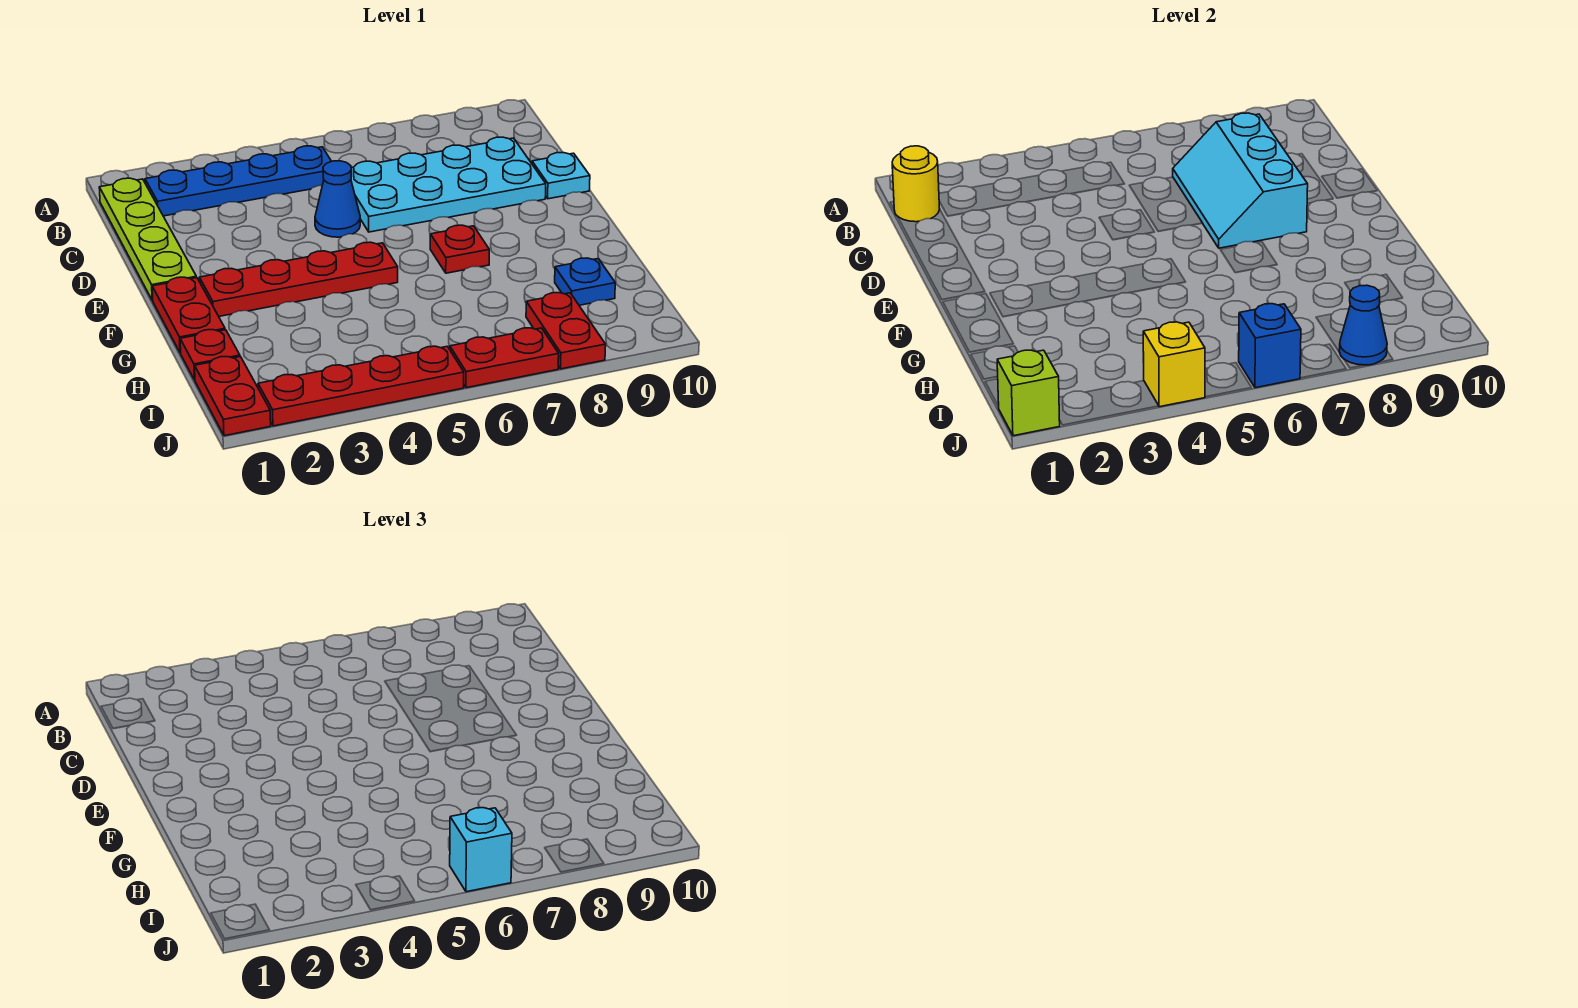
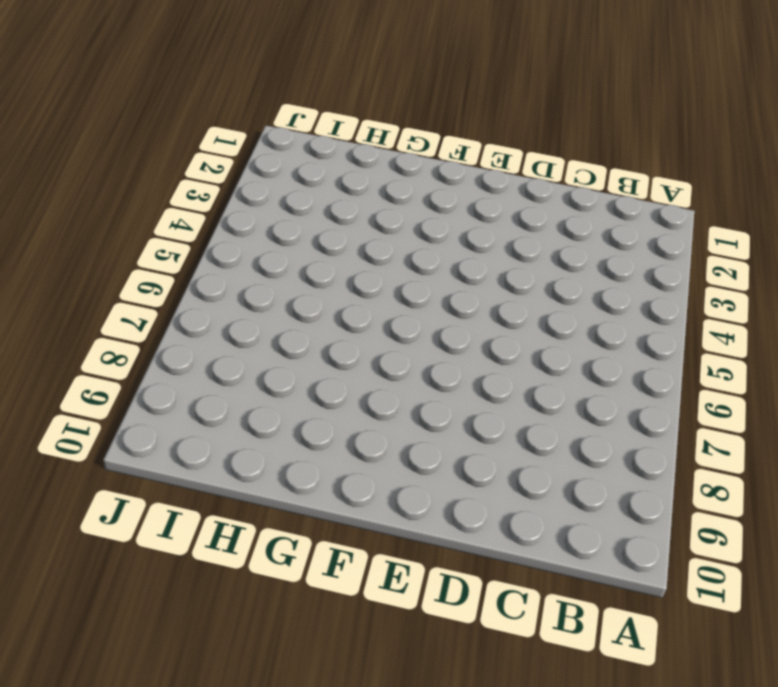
none -> lime plate B1:E1 level 1
none -> blue plate B2:B5 level 1
none -> cyan plate C6:D9 level 1

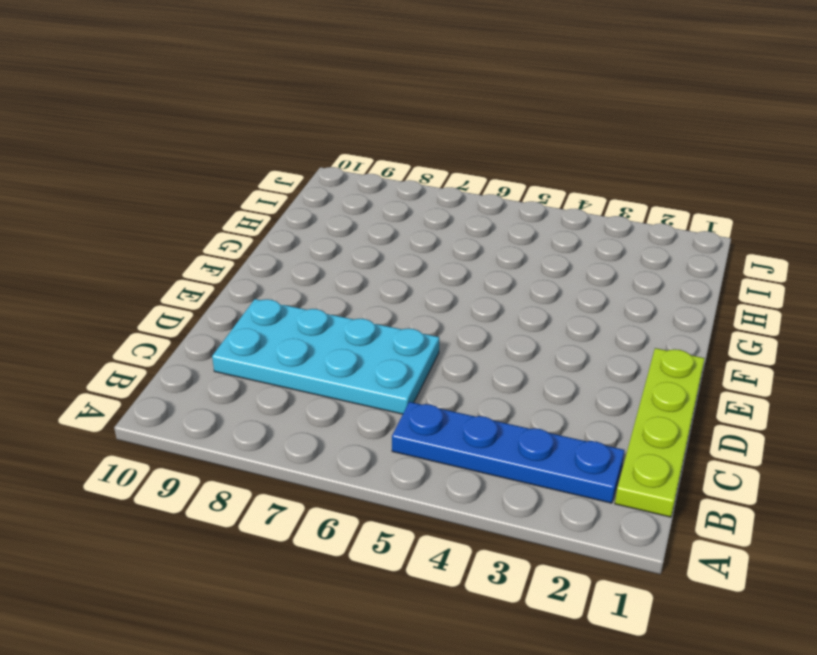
none -> blue cone D5 level 1
none -> cyan plate D10 level 1
none -> red plate F1:G1 level 1

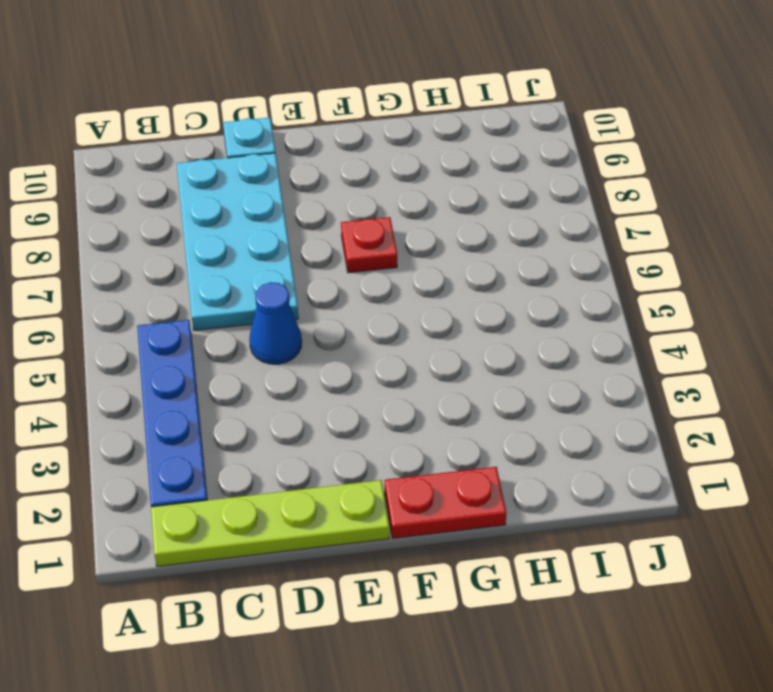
none -> red plate F2:F5 level 1
none -> red plate H1 level 1
none -> blue plate H9 level 1

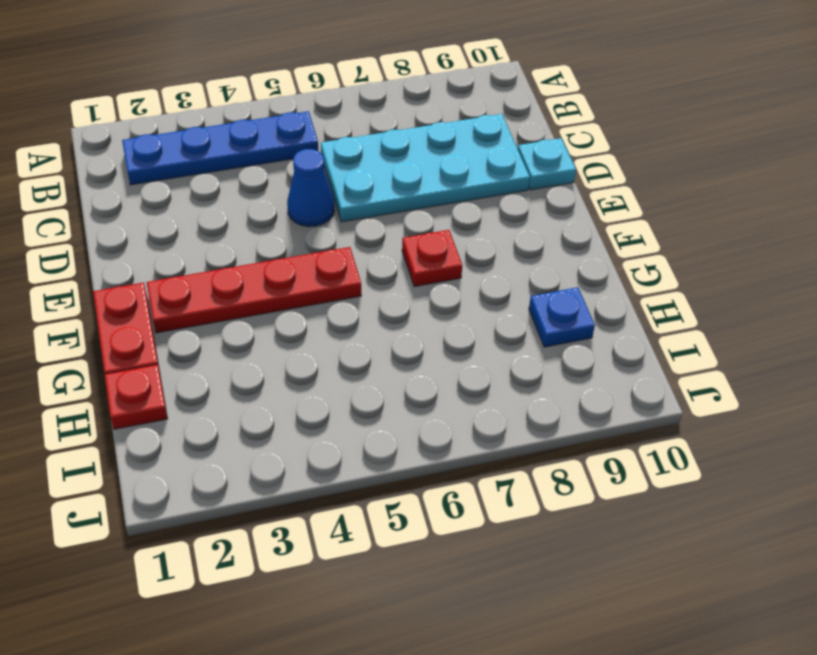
none -> lime plate B1:E1 level 1
none -> red plate I1:J1 level 1
none -> red plate I8:J8 level 1

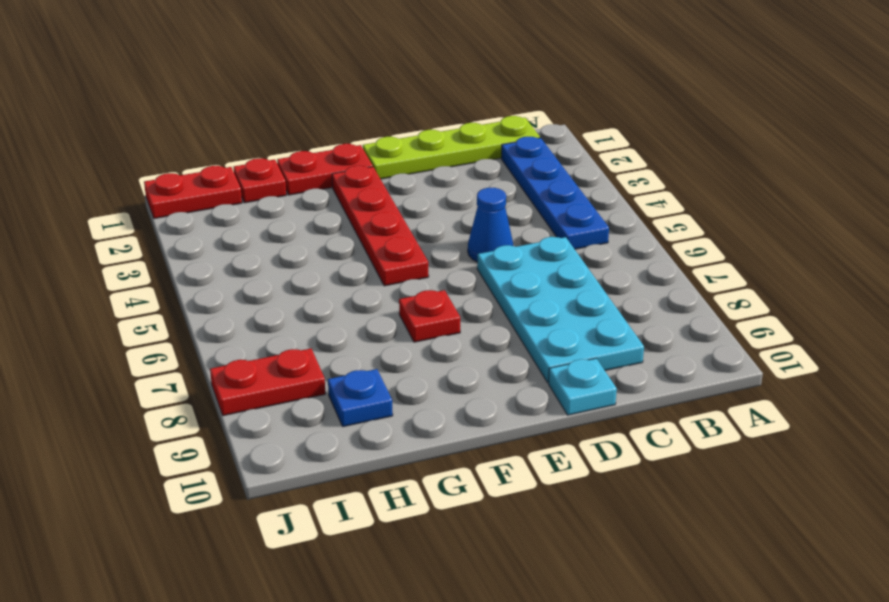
none -> red plate J2:J5 level 1
none -> red plate J6:J7 level 1
none -> yellow round brick B1 level 2

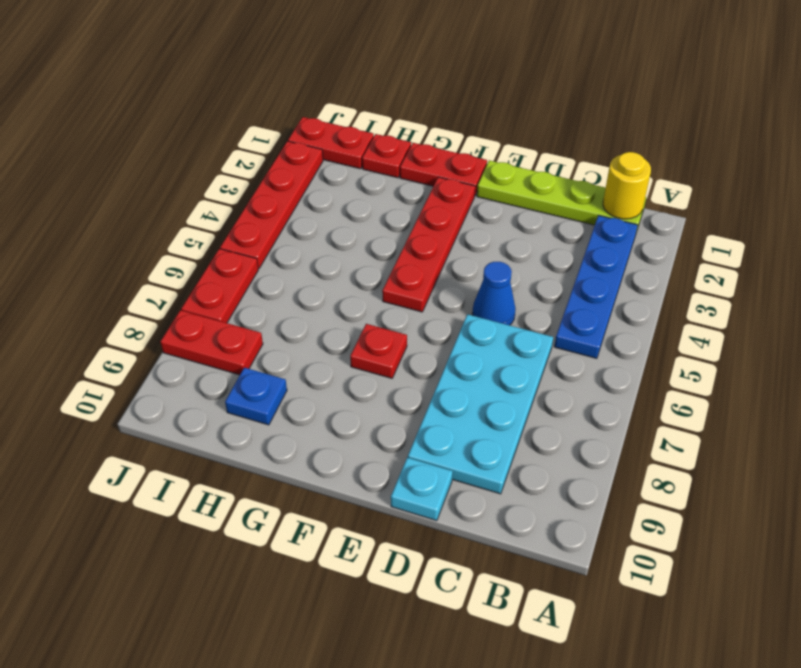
none -> cyan slope C7:E8 level 2 top 8
none -> lime brick J1 level 2
none -> yellow brick J4 level 2

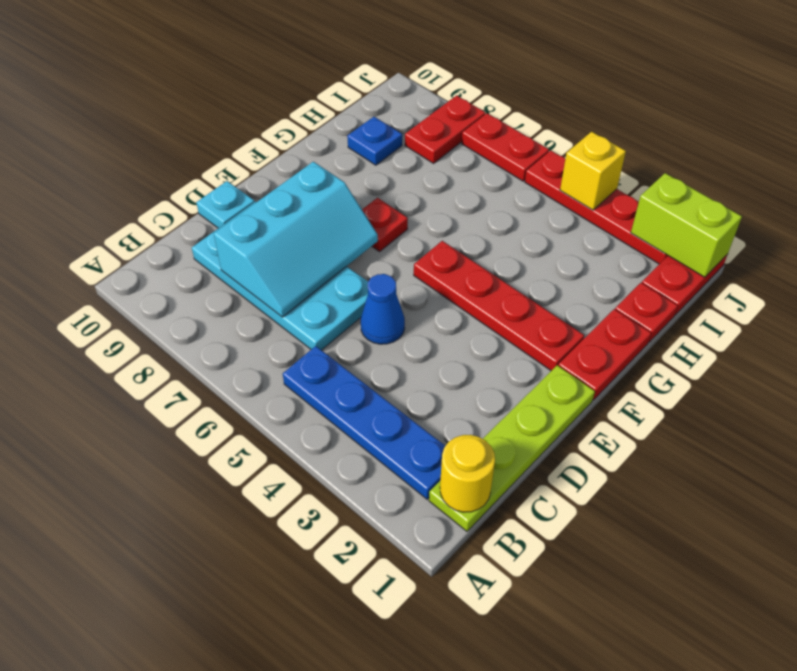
lime brick J1:J2 level 2 -> lime brick J1 level 2
none -> blue brick J6 level 2
none -> blue cone J8 level 2
none -> cyan brick J6 level 3

